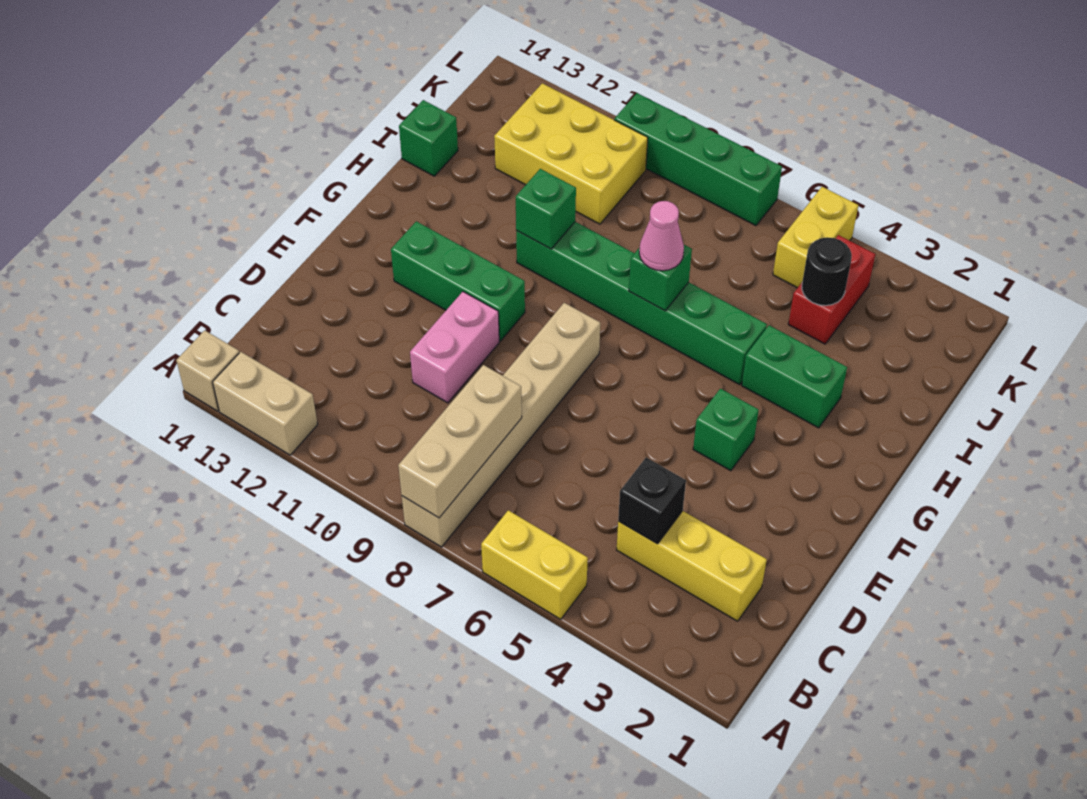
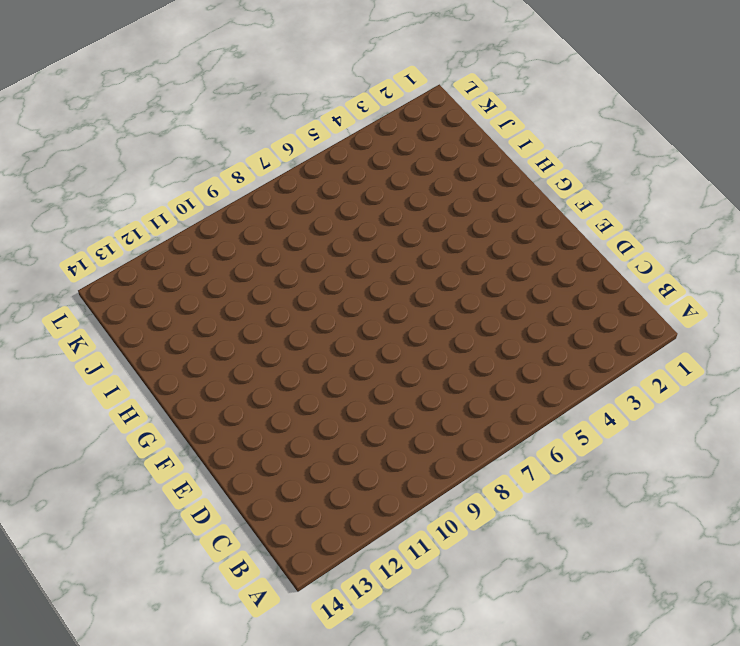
none -> yellow brick A5:A6 level 1
none -> tan brick A8:F8 level 1
none -> tan brick A12:A13 level 1

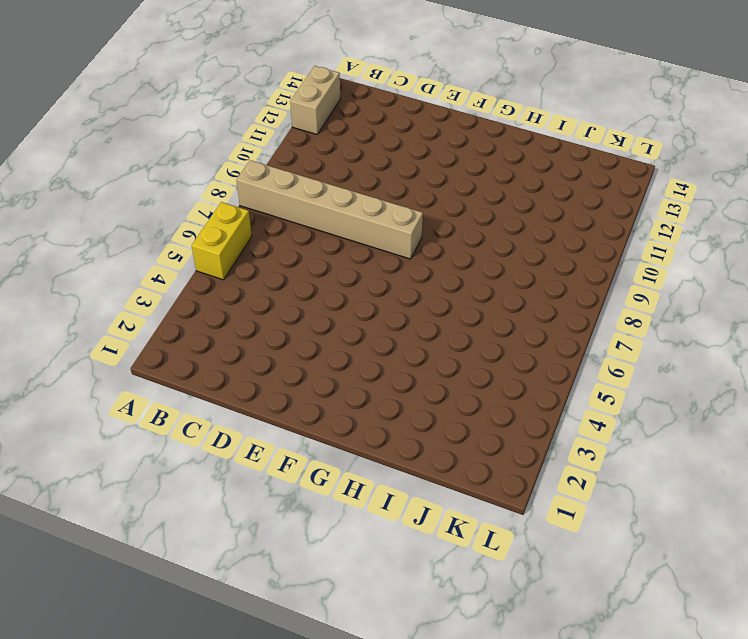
none -> tan brick A14 level 1
none -> yellow brick C2:C4 level 1
none -> pink brick D10:E10 level 1

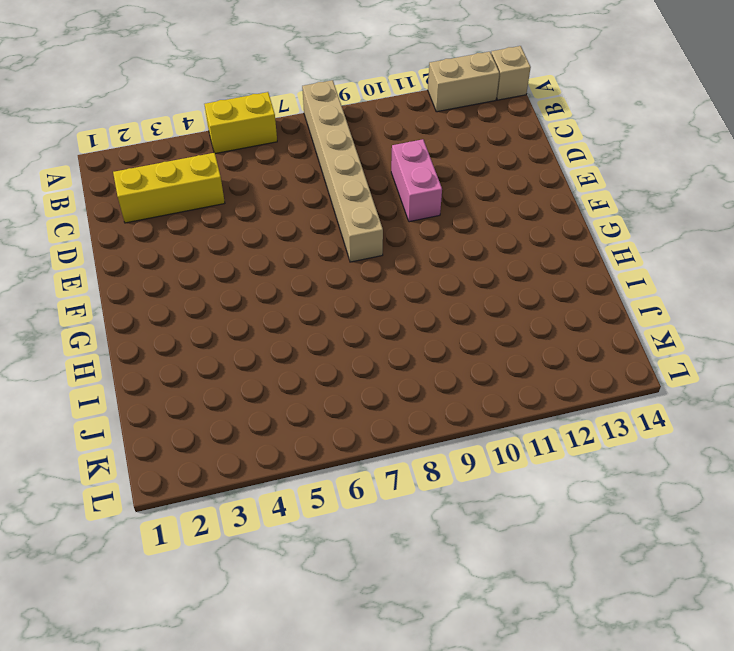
none -> green brick F4 level 1
none -> green brick F10:F12 level 1
none -> green brick H3:H4 level 1

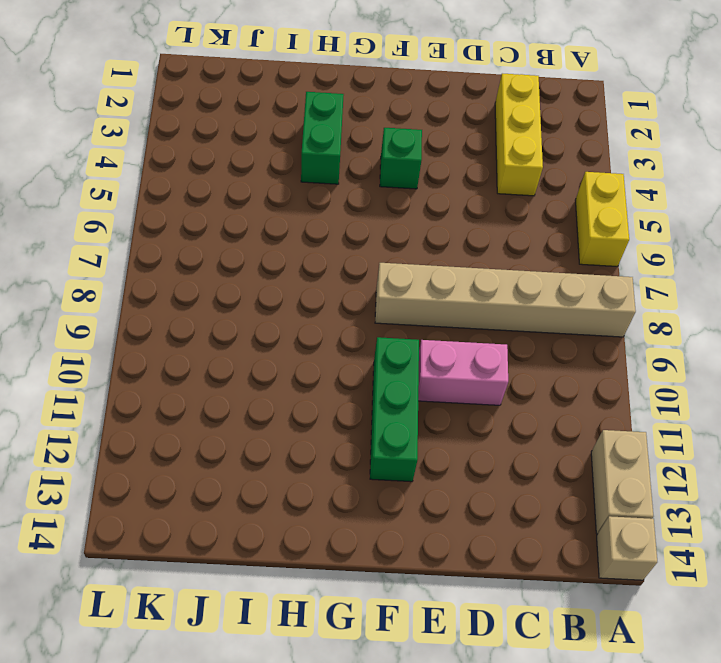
none -> green brick H5:H10 level 1
none -> green brick I14 level 1
none -> red brick J4:K4 level 1

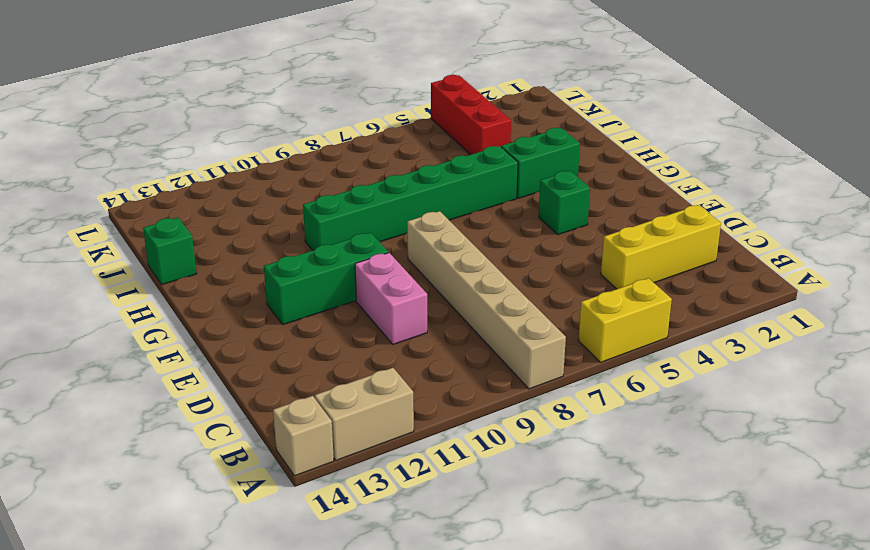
red brick J4:L4 level 1 -> red brick J4:K4 level 1
none -> yellow brick J10:K12 level 1
none -> yellow brick K5:L5 level 1
none -> green brick L7:L10 level 1

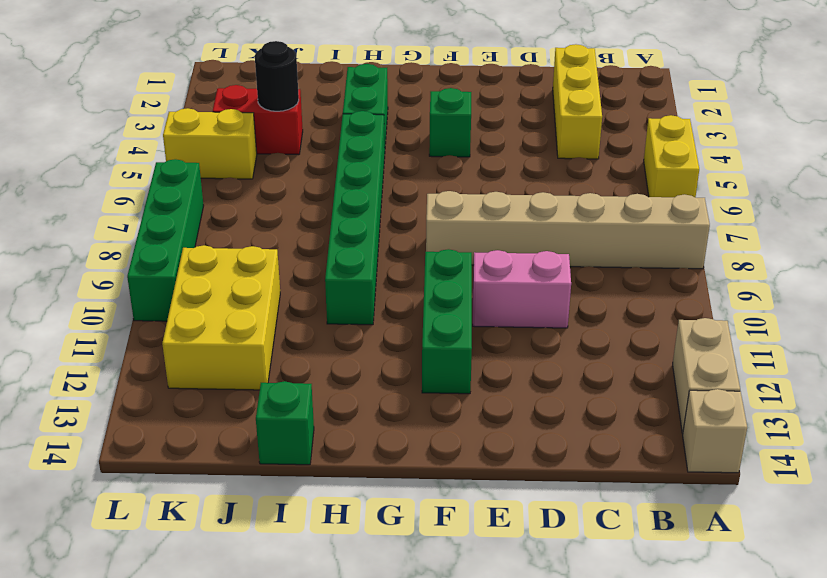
none -> tan brick A8:C8 level 2
none -> black brick C4 level 2
none -> green brick H7 level 2

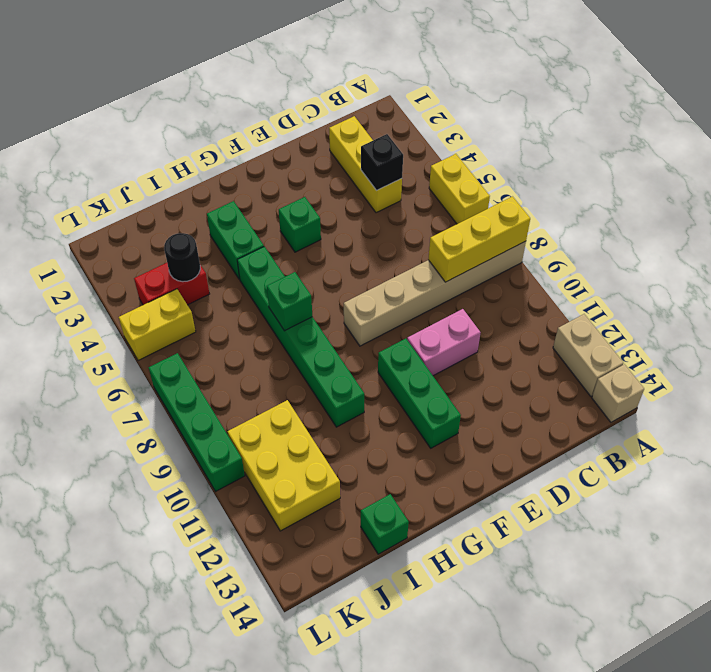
yellow brick A8:C8 level 2 -> tan brick A8:C8 level 2
none -> green brick H10 level 2
none -> pink cone H7 level 3

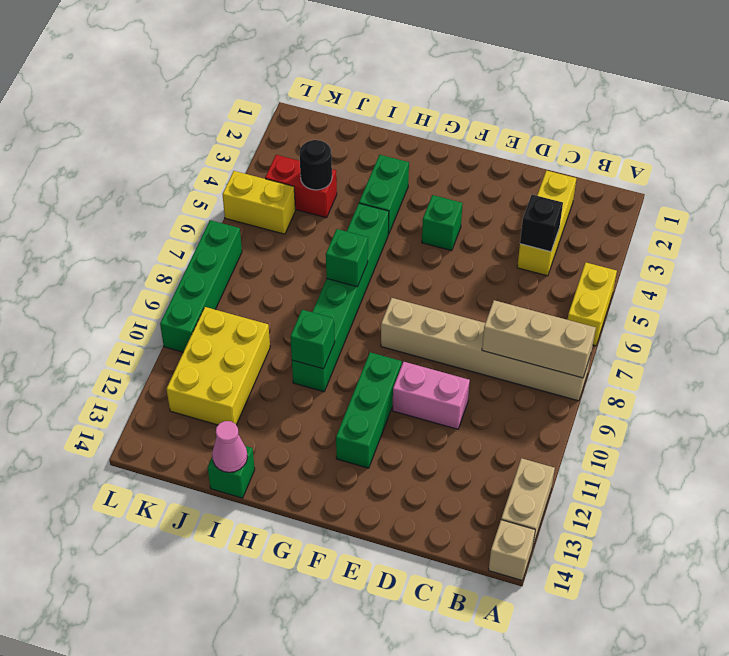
pink cone I14 level 2 -> pink cone H7 level 3

